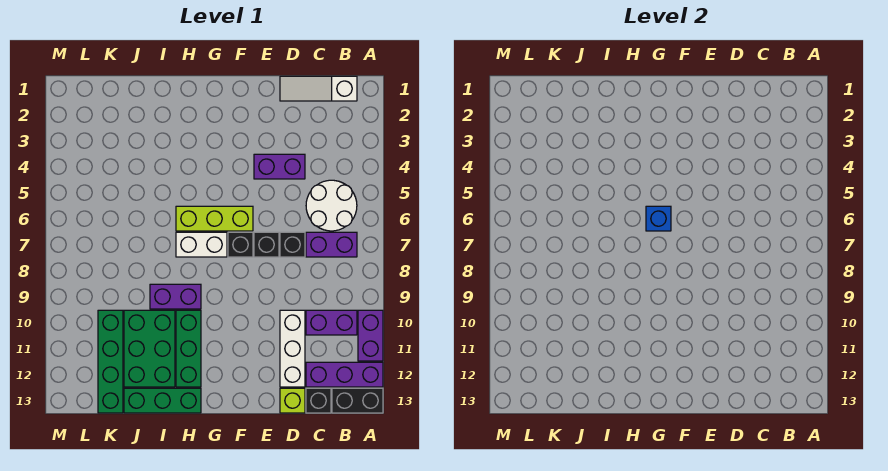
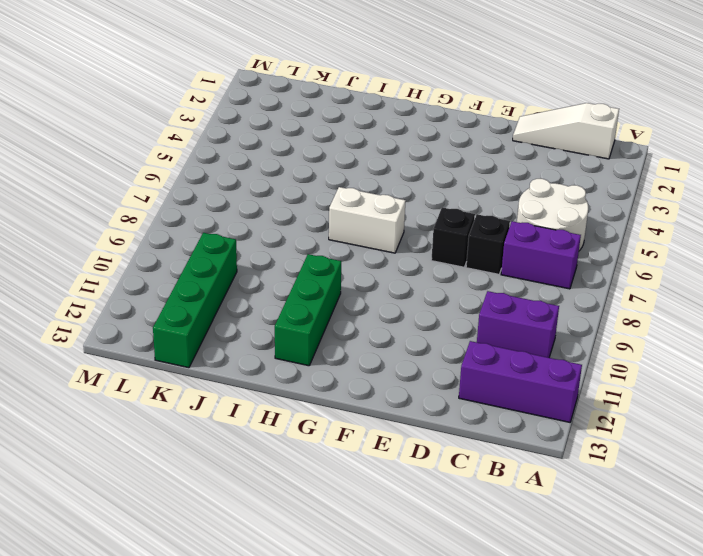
none -> purple brick A10:A11 level 1
none -> black brick A13:B13 level 1
none -> black brick C13 level 1

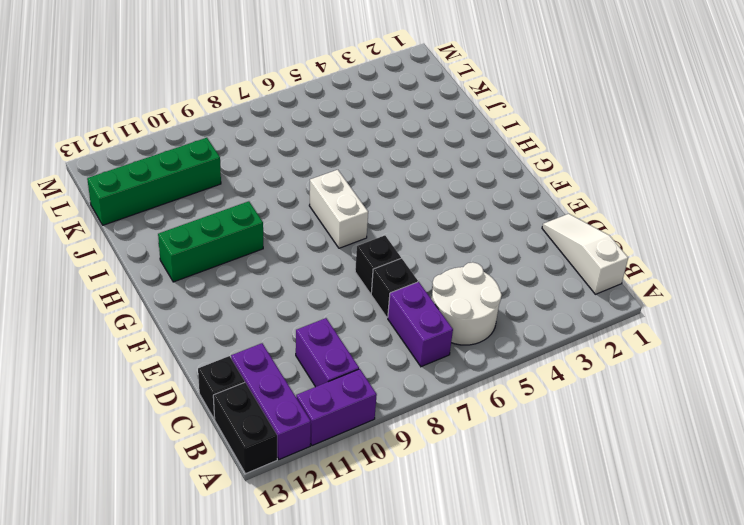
none -> purple brick D4:E4 level 1
none -> white brick D10:D12 level 1
none -> lime brick D13 level 1

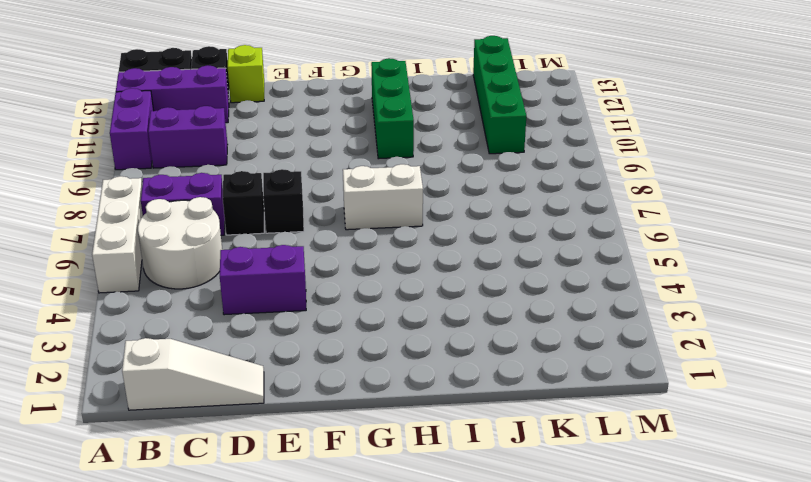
white brick A5:A7 level 1 -> white brick D10:D12 level 1
none -> lime brick F6:H6 level 1
none -> black brick F7 level 1
none -> purple brick H9:I9 level 1

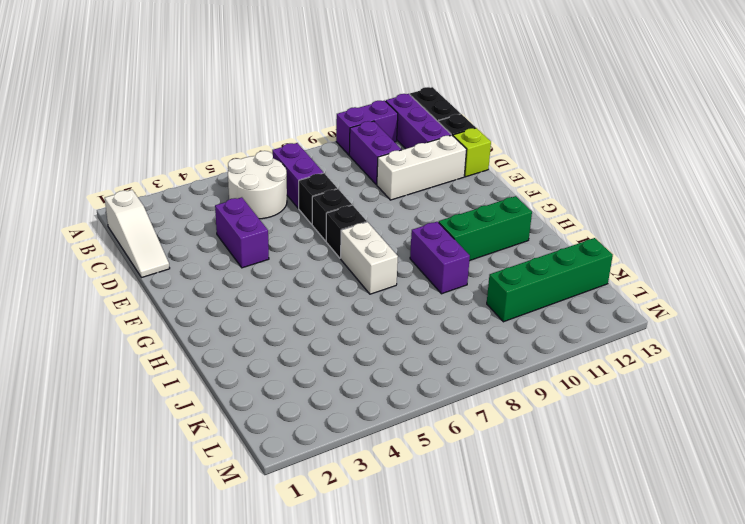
none -> lime brick F6:H6 level 1
none -> green brick H13:J13 level 1
none -> green brick I10:J12 level 1

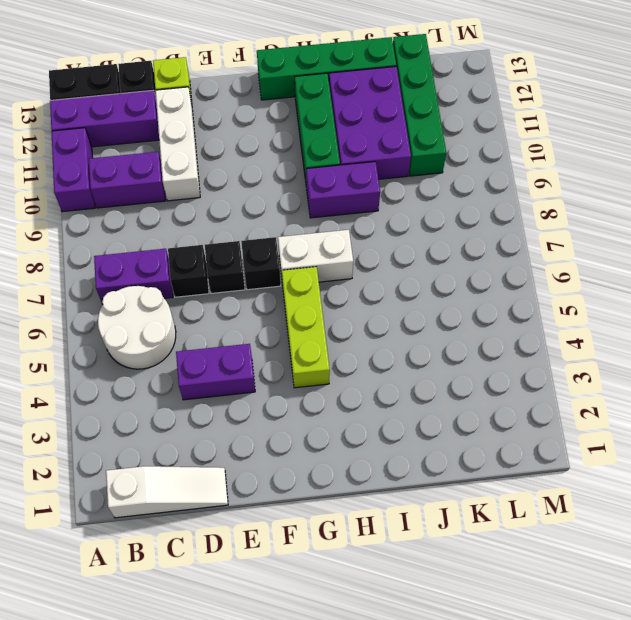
lime brick G4:G6 level 1 -> lime brick F6:H6 level 1
green brick G13:J13 level 1 -> green brick H13:J13 level 1
purple brick I10:J12 level 1 -> green brick I10:J12 level 1
none -> blue brick G6 level 2

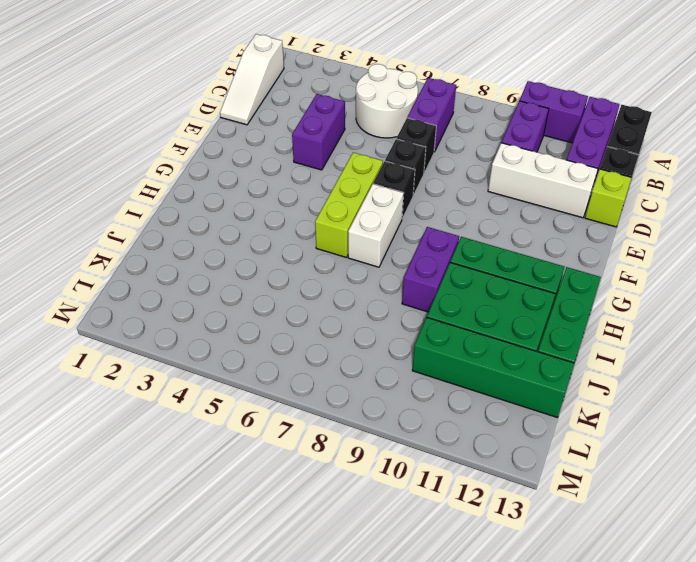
none -> blue brick G6 level 2

